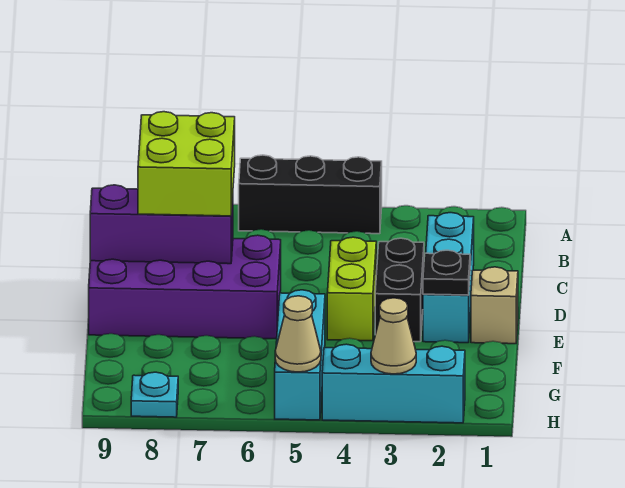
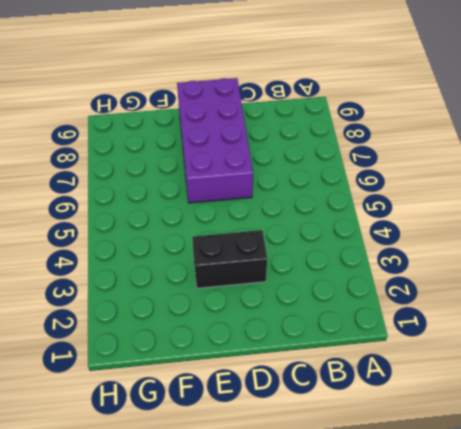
none -> black brick A4:A6 level 1
none -> cyan brick C2:E2 level 1
none -> lime brick D4:E4 level 1

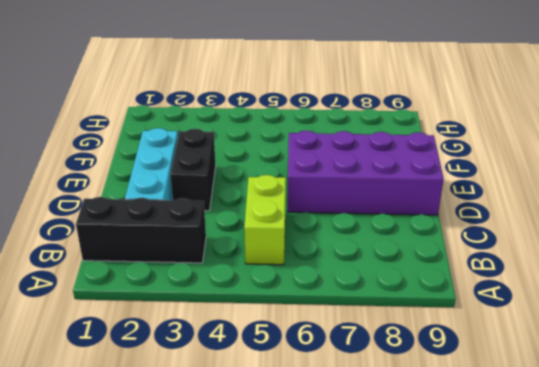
black brick B1:B3 level 1 -> black brick A4:A6 level 1
lime brick B5:C5 level 1 -> lime brick D4:E4 level 1
none -> tan brick E1 level 1
none -> cyan brick F5:H5 level 1
none -> cyan brick H2:H4 level 1

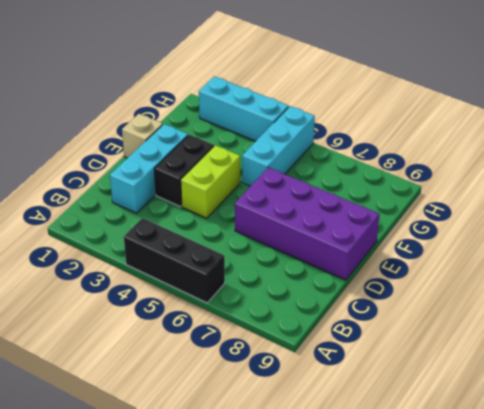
none -> cyan plate H8 level 1
none -> purple brick D7:D9 level 2
none -> black plate E2 level 2

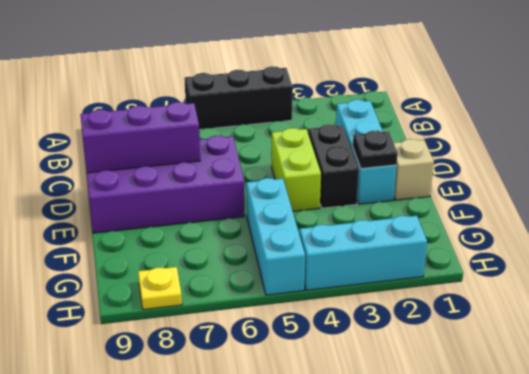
yellow plate H8 level 1 -> cyan plate H8 level 1
none -> tan cone H3 level 2
none -> tan cone H5 level 2
none -> lime brick C7:D8 level 3

